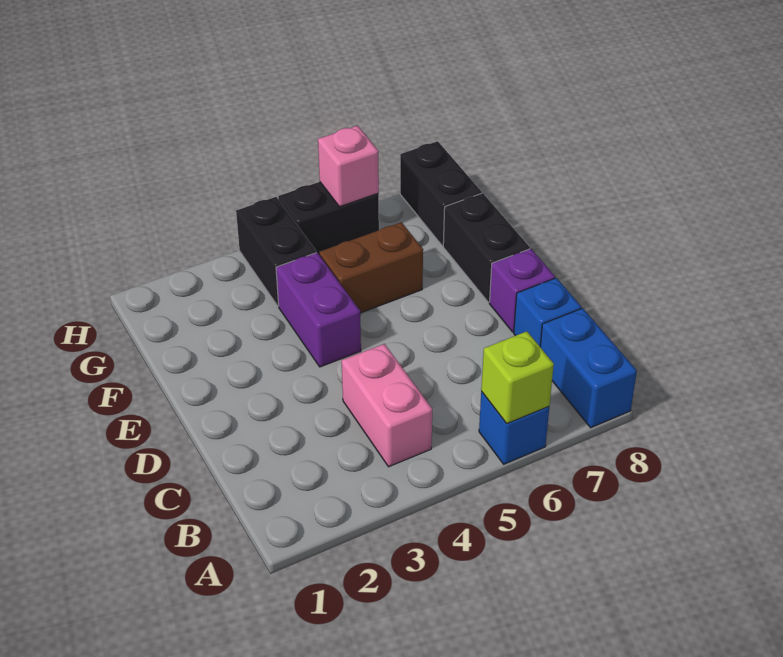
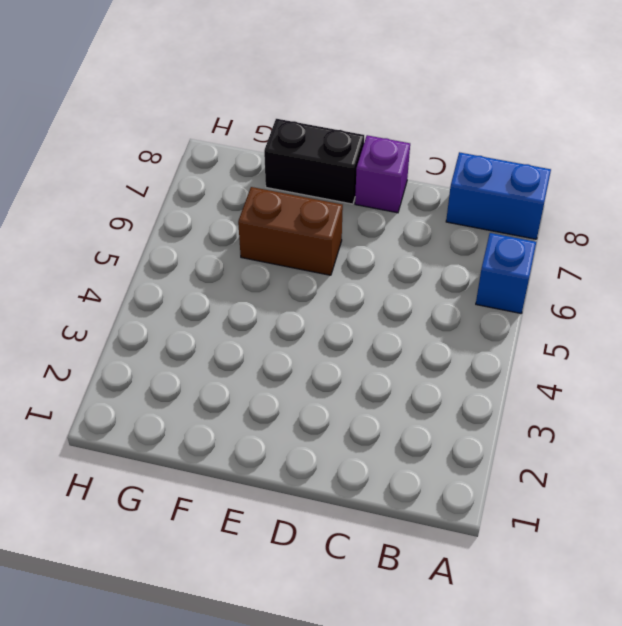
brown brick E6:F6 level 1 -> brown brick F5:F6 level 1
none -> pink brick B4:C4 level 1
none -> blue brick C8 level 1
none -> purple brick E4:F4 level 1

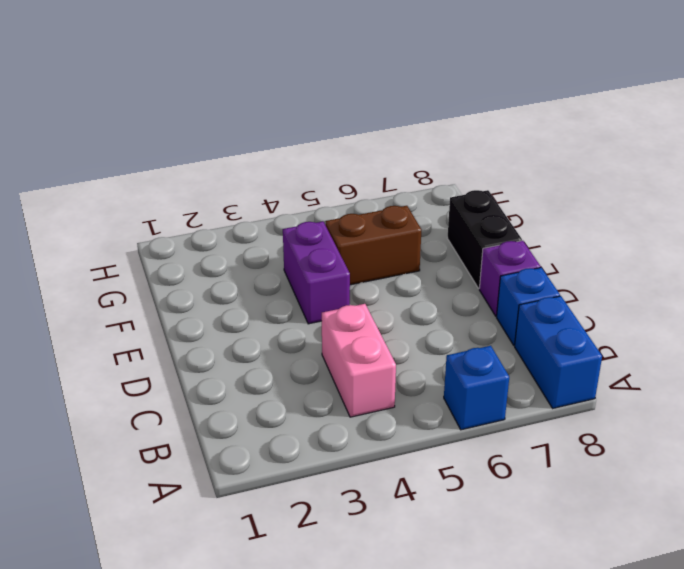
none -> black brick G4:H4 level 1
none -> black brick G8:H8 level 1
none -> black brick H5:H6 level 1

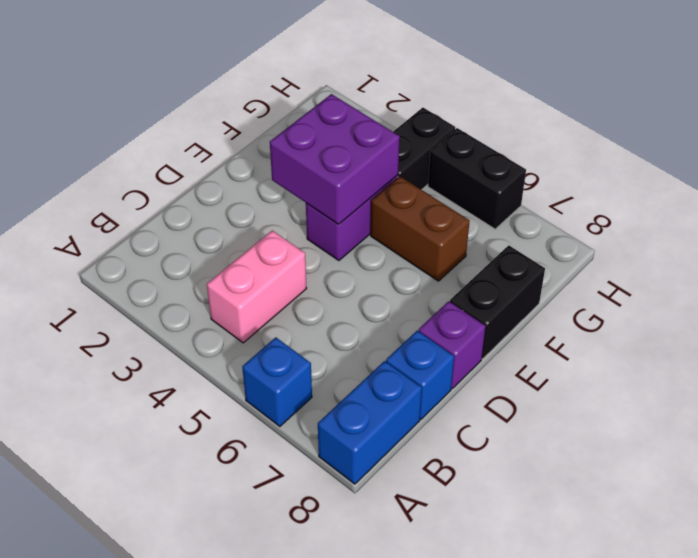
purple brick E3:F4 level 2 -> none
none -> black brick G8:H8 level 1
none -> lime brick A6 level 2
none -> pink brick H6 level 2

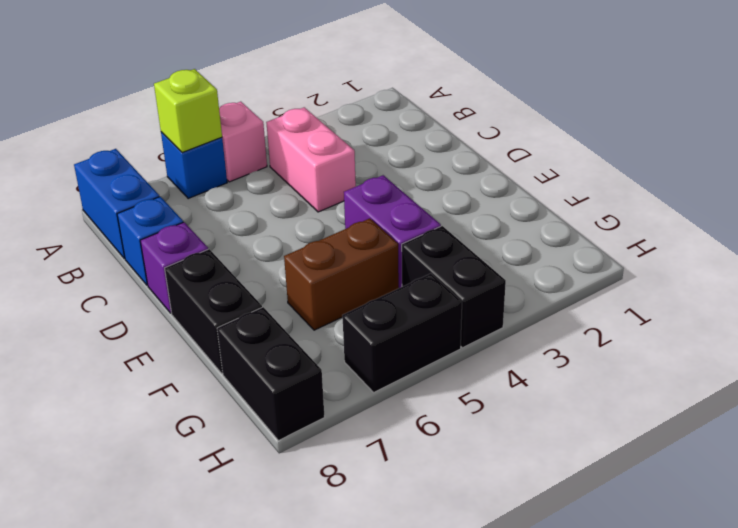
pink brick A5 level 1 -> pink brick H6 level 2

